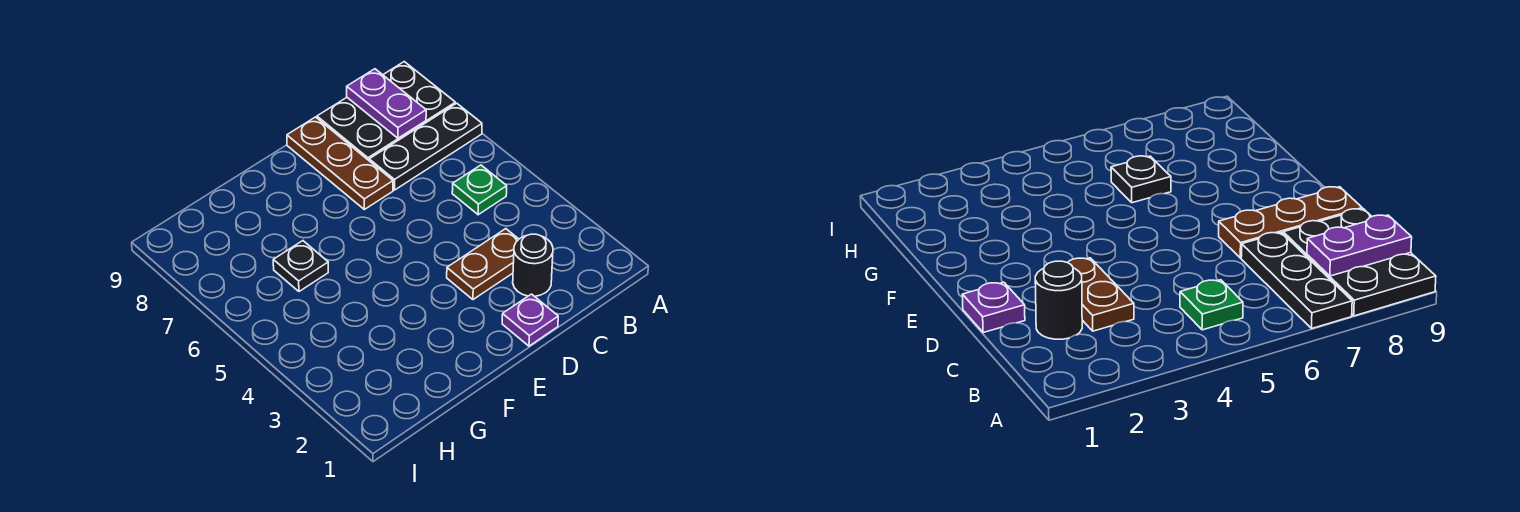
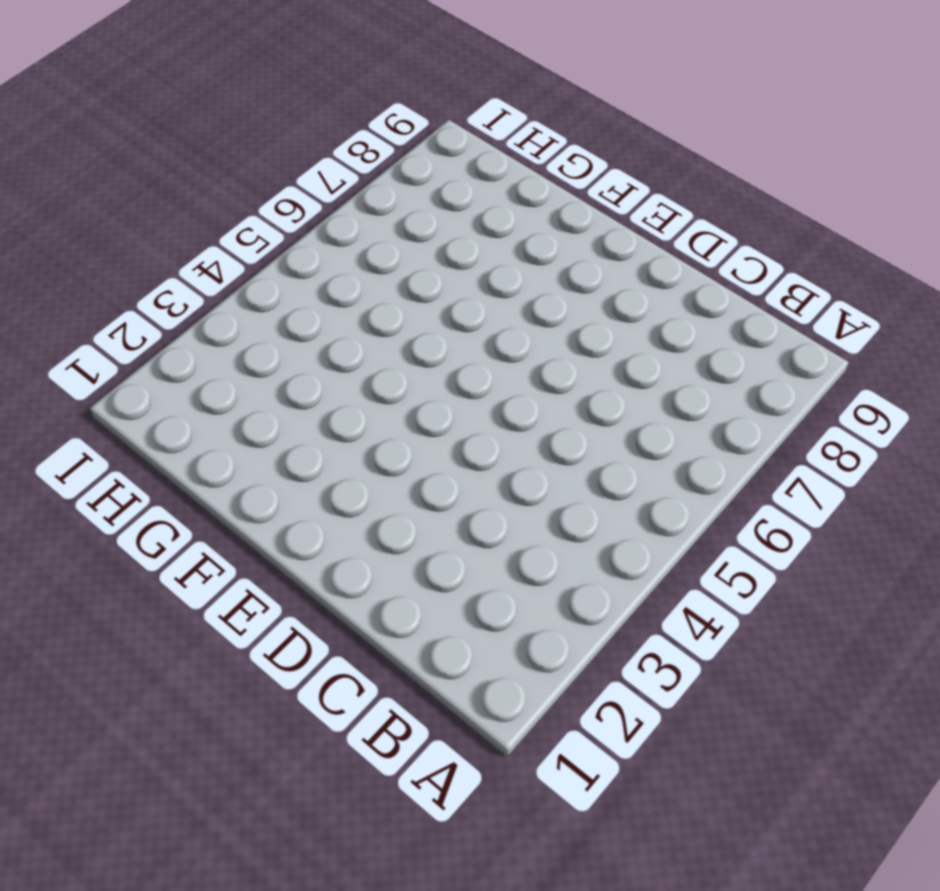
none -> black plate A7:C7 level 1
none -> black plate A8:C9 level 1

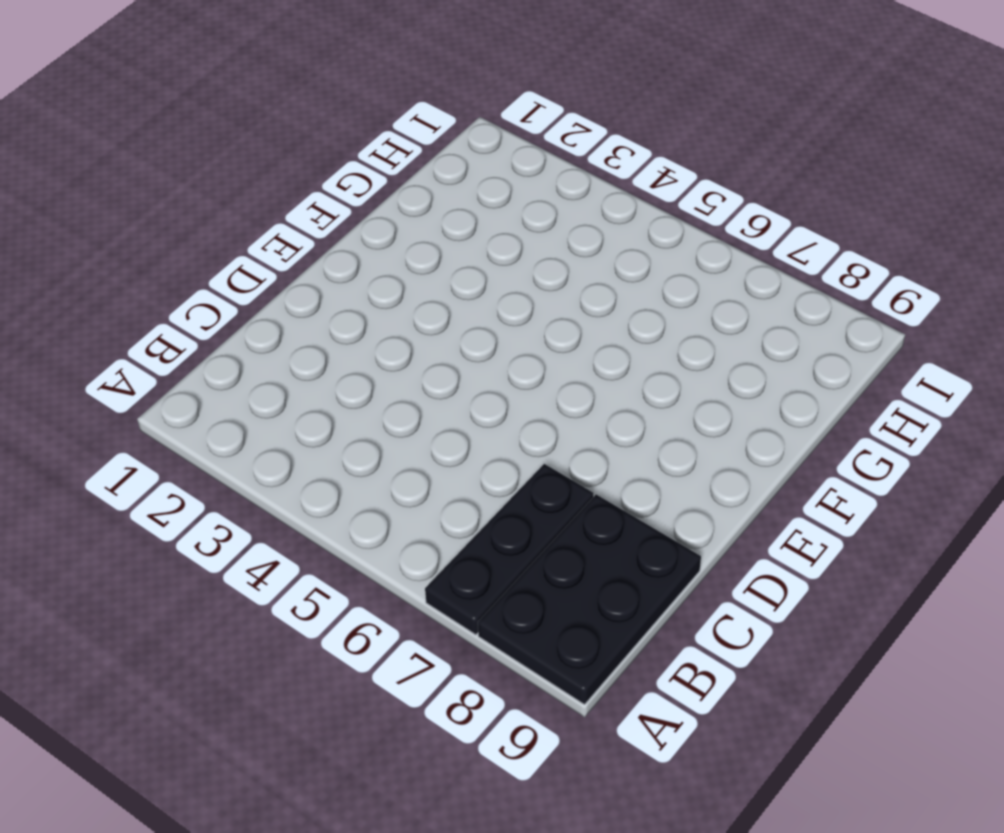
none -> green plate B5 level 1
none -> black round brick C2 level 1

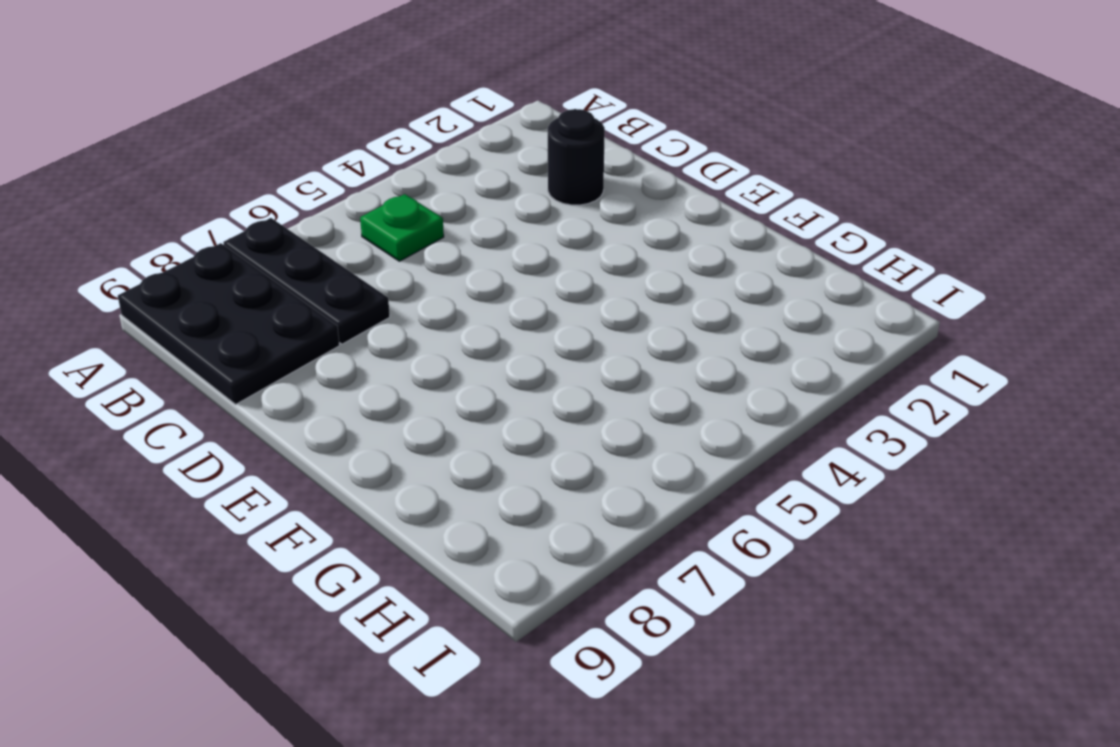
none -> brown plate C3:D3 level 1
none -> purple plate D1 level 1

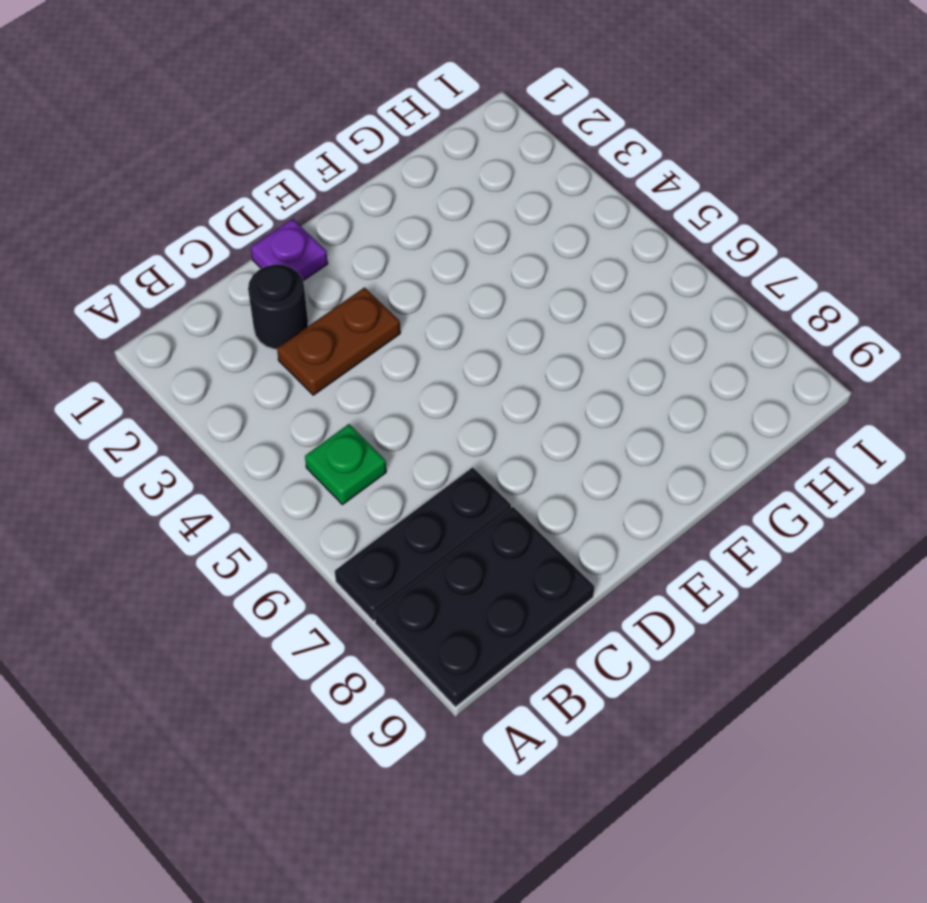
none -> brown plate D7:D9 level 1
none -> black plate G6 level 1

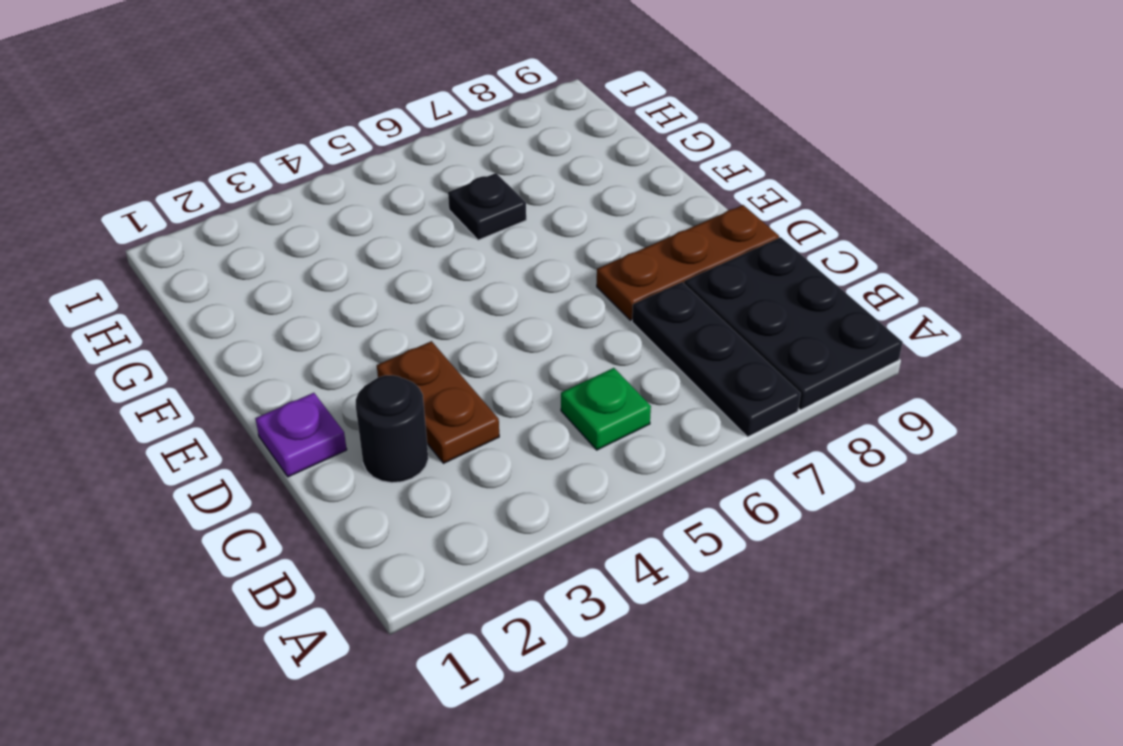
none -> purple plate B8:B9 level 2

